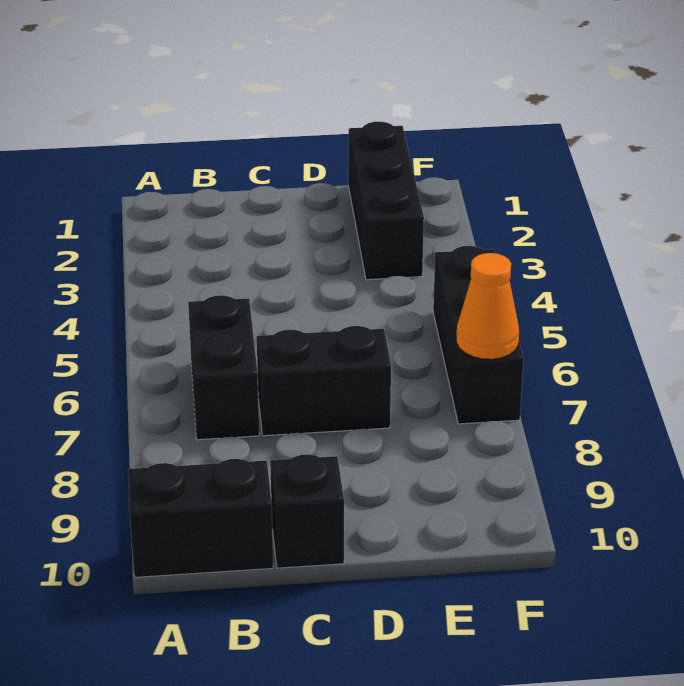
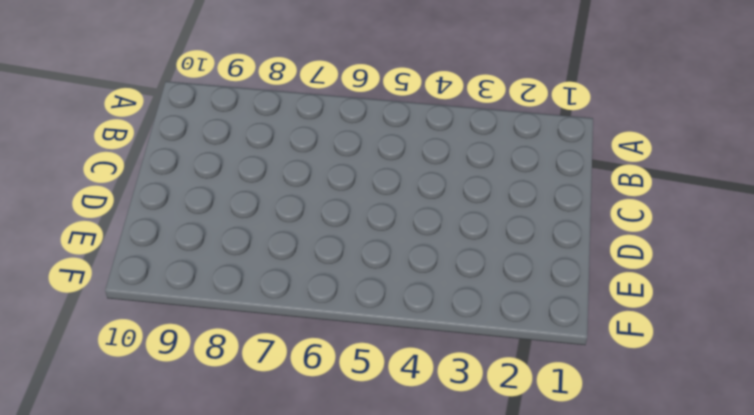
none -> black brick A10:B10 level 1
none -> black brick B6:B7 level 1

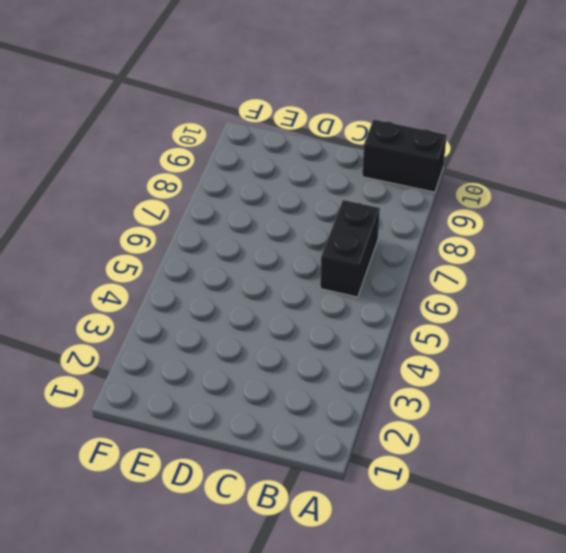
none -> black brick C7:D7 level 1
none -> black brick C10 level 1

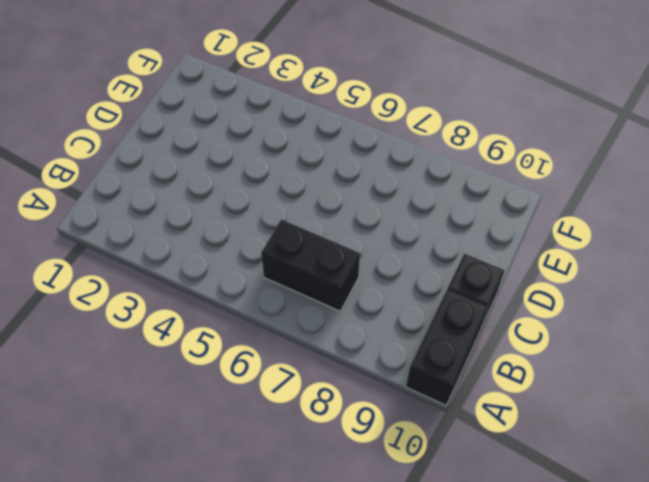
none -> black brick C7:D7 level 1
none -> black brick E1:E3 level 1

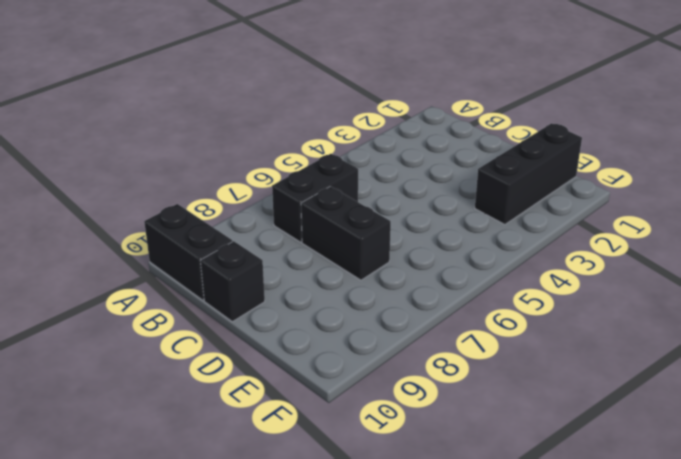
none -> black brick F5:F7 level 1
none -> orange cone F7 level 2

